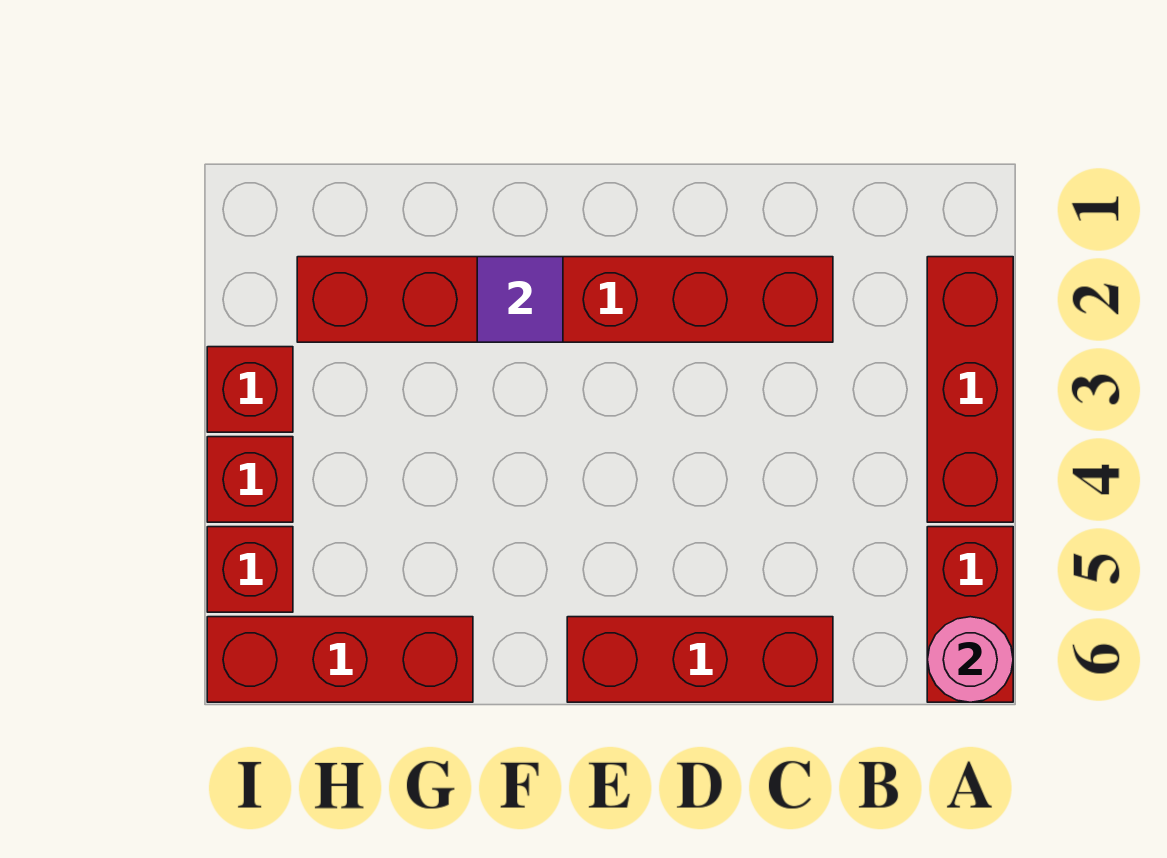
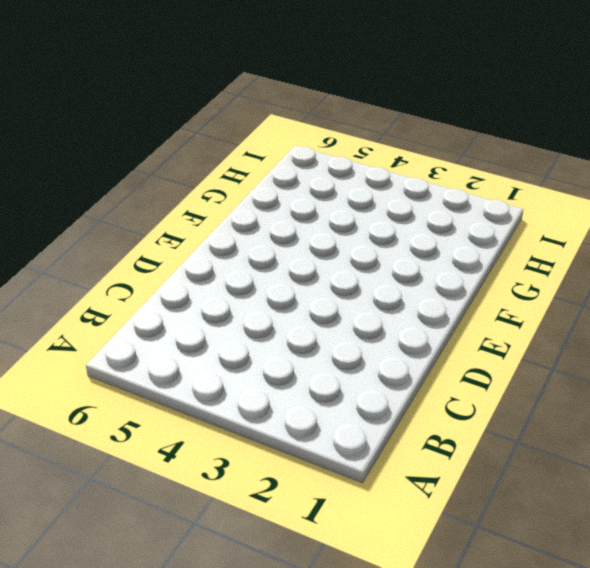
none -> red brick A2:A4 level 1
none -> red brick A5:A6 level 1

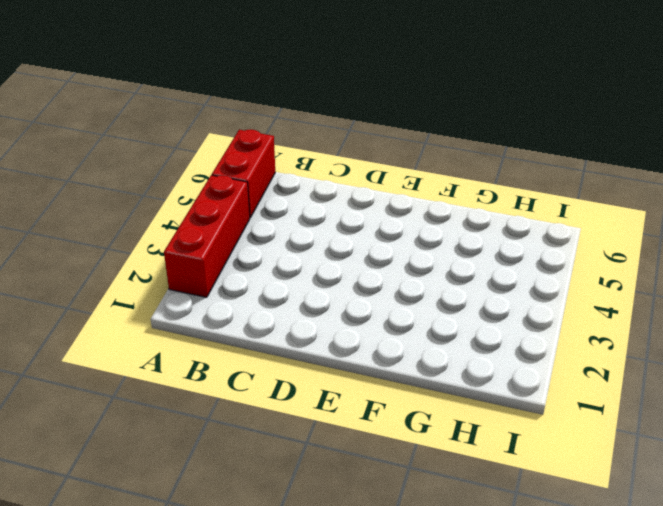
none -> red brick C2:H2 level 1
none -> red brick C6:E6 level 1

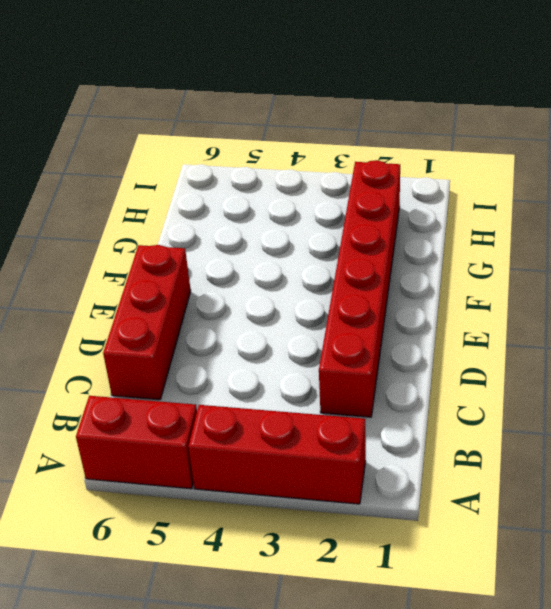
none -> red brick G6:I6 level 1
none -> red brick I3 level 1

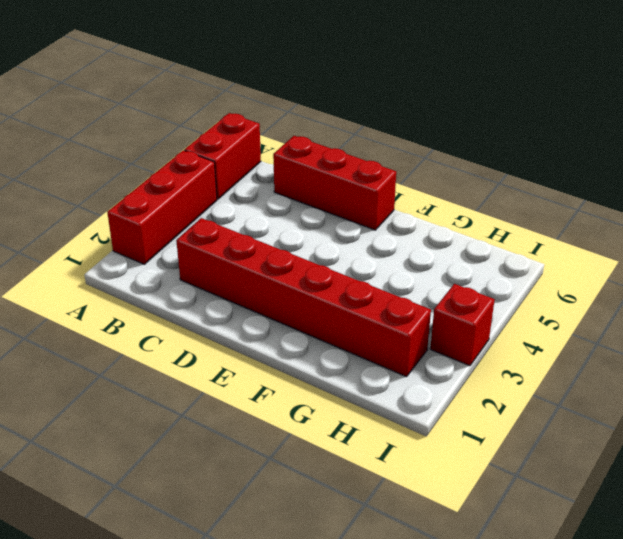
none -> red brick G6:I6 level 1
none -> red brick I4 level 1

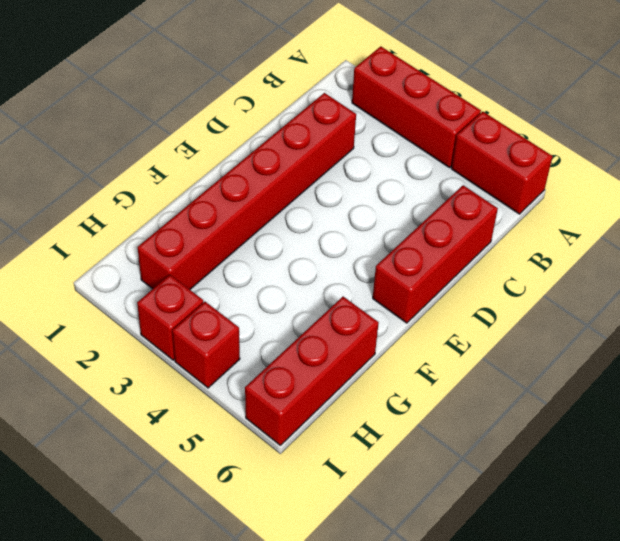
none -> red brick I5 level 1
none -> pink round brick A6 level 2

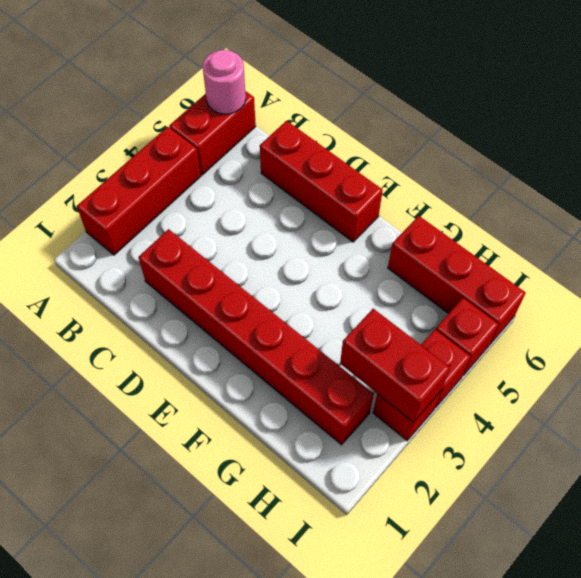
red brick H3:I3 level 2 -> none
none -> purple tile F2 level 2

